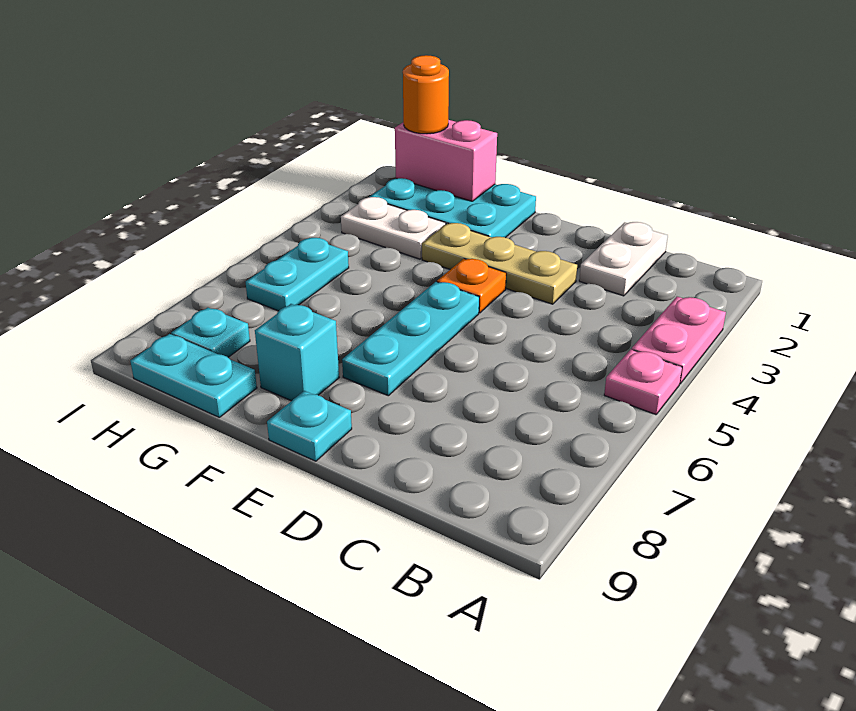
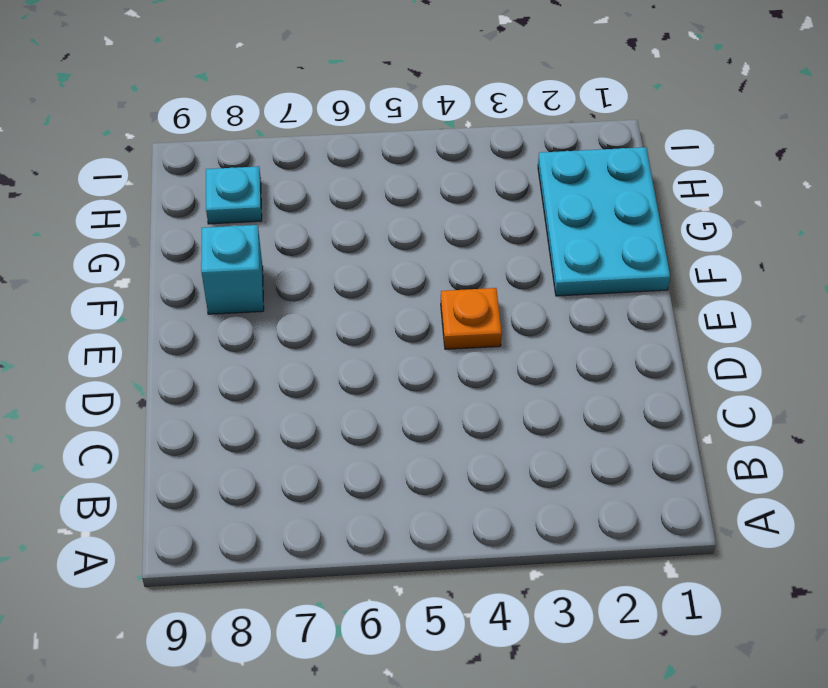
none -> pink plate A3:A4 level 1
none -> pink plate A5 level 1
none -> white plate C1:C2 level 1

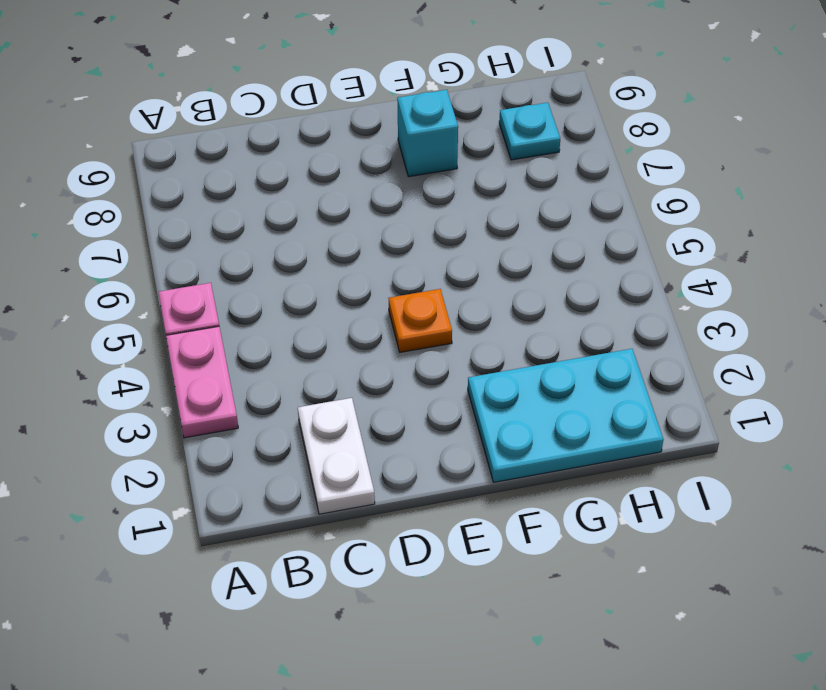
none -> tan plate D3:F3 level 1
none -> cyan plate E5:E7 level 1
none -> cyan plate E9 level 1

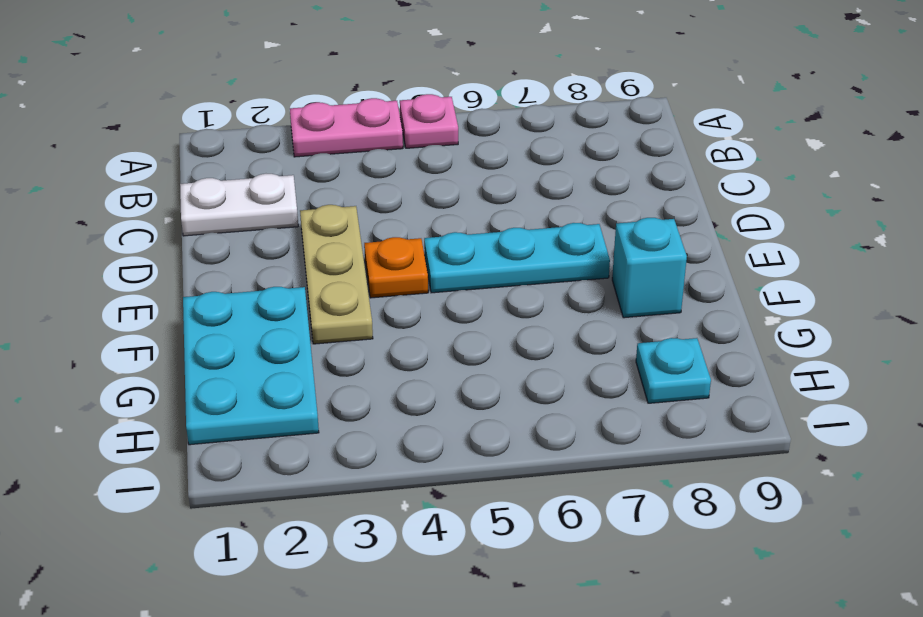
none -> cyan plate E9 level 1
none -> white plate G3:H3 level 1
none -> cyan plate G9:H9 level 1

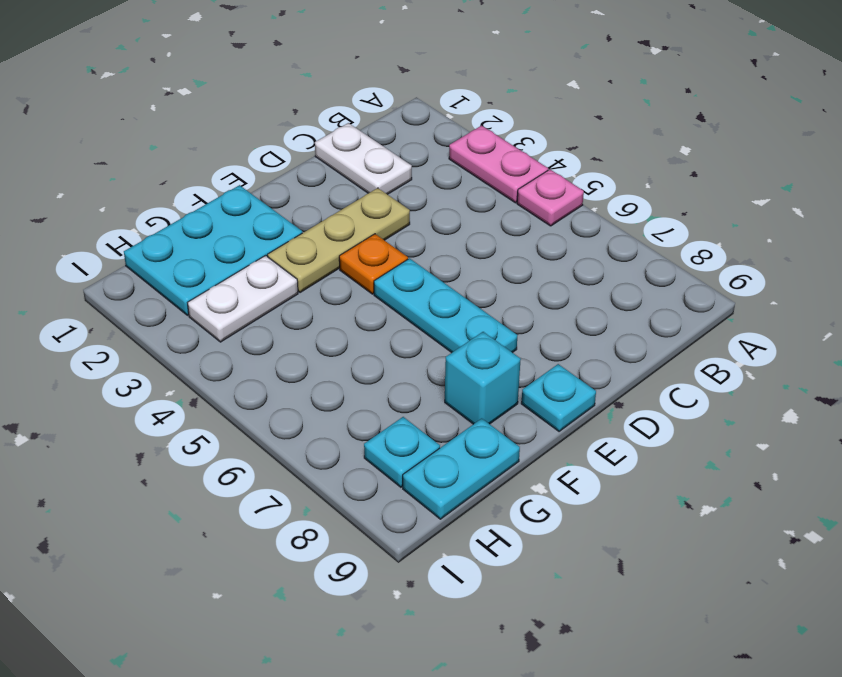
none -> cyan plate H5:H6 level 1
none -> pink brick G1:H1 level 2
none -> orange round brick H1 level 3

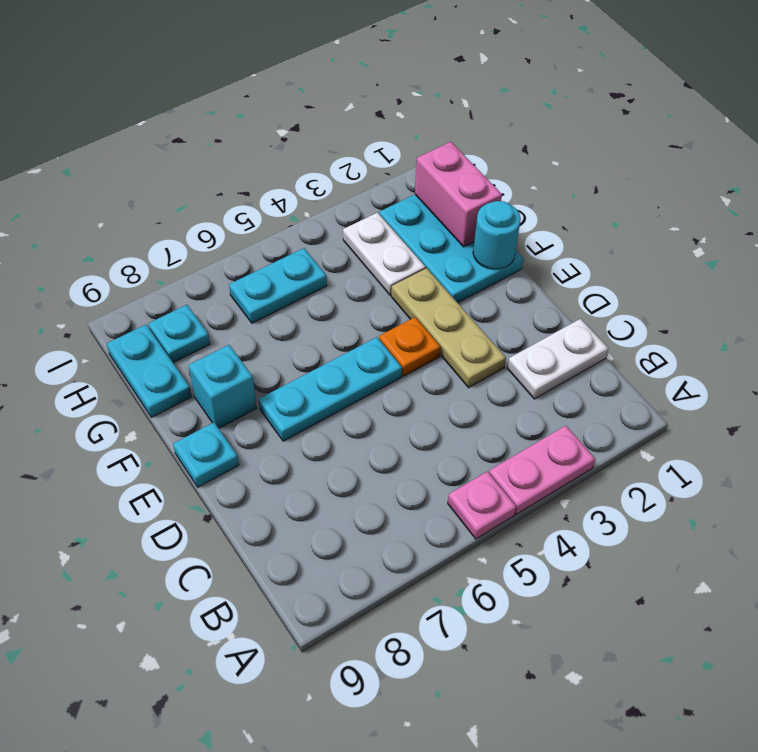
cyan round brick F1 level 2 -> none
none -> orange round brick H1 level 3

